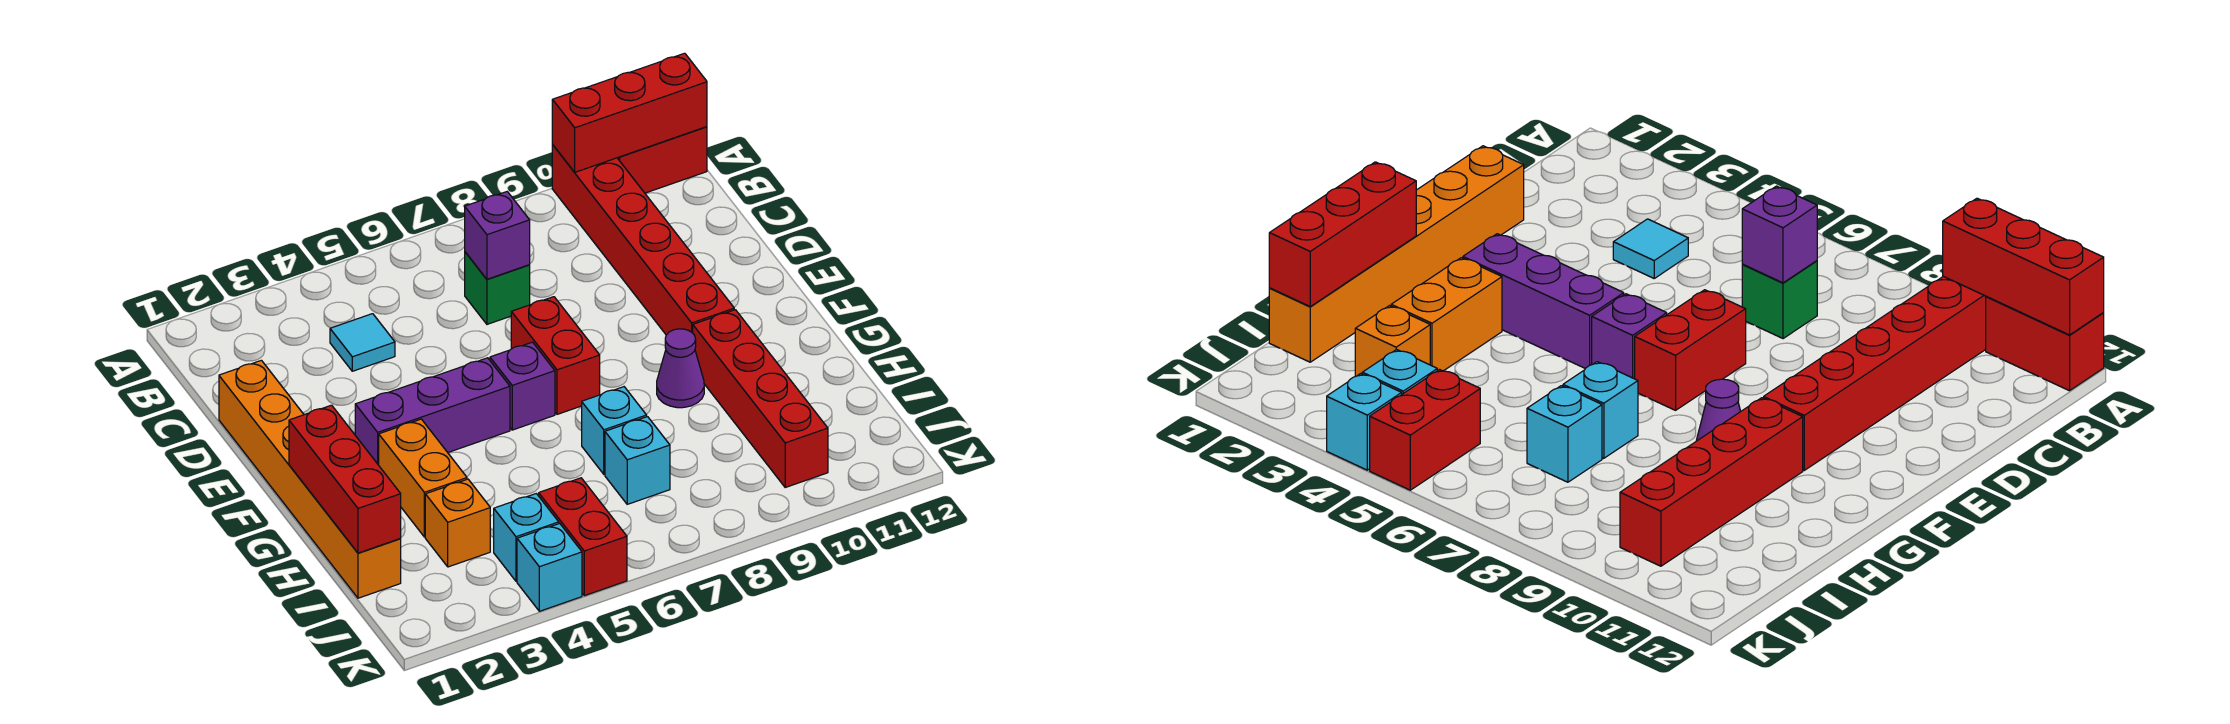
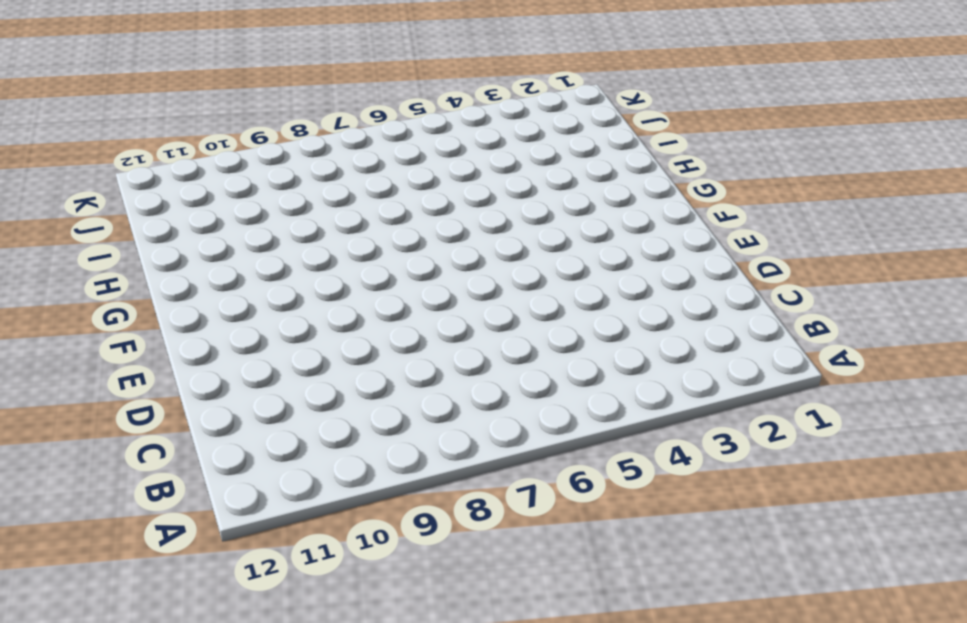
none -> red brick A10:F10 level 1
none -> red brick A11:A12 level 1
none -> cyan tile C4 level 1

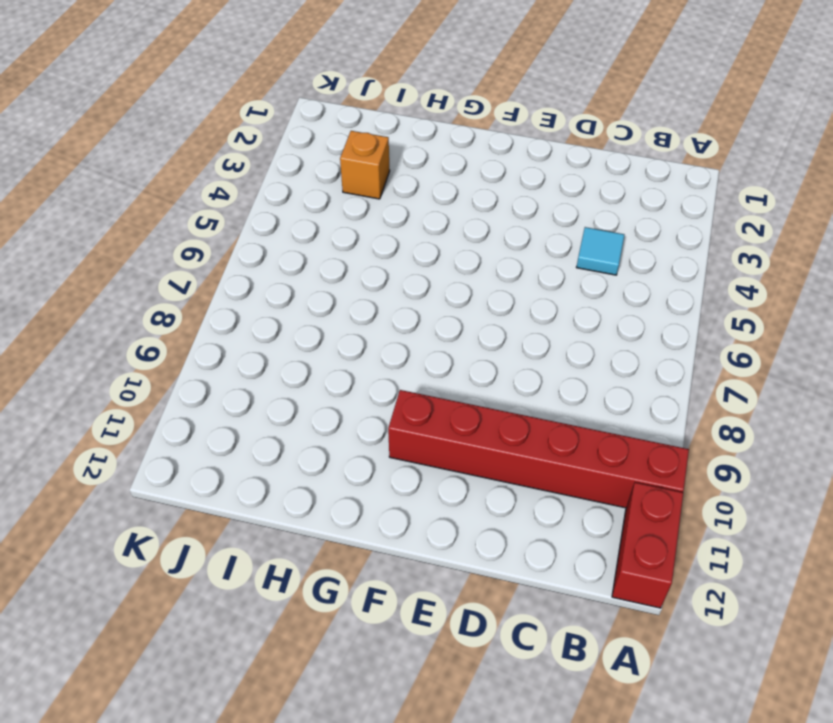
none -> green brick C7 level 1
none -> orange brick D1:I1 level 1
none -> red brick E7:F7 level 1

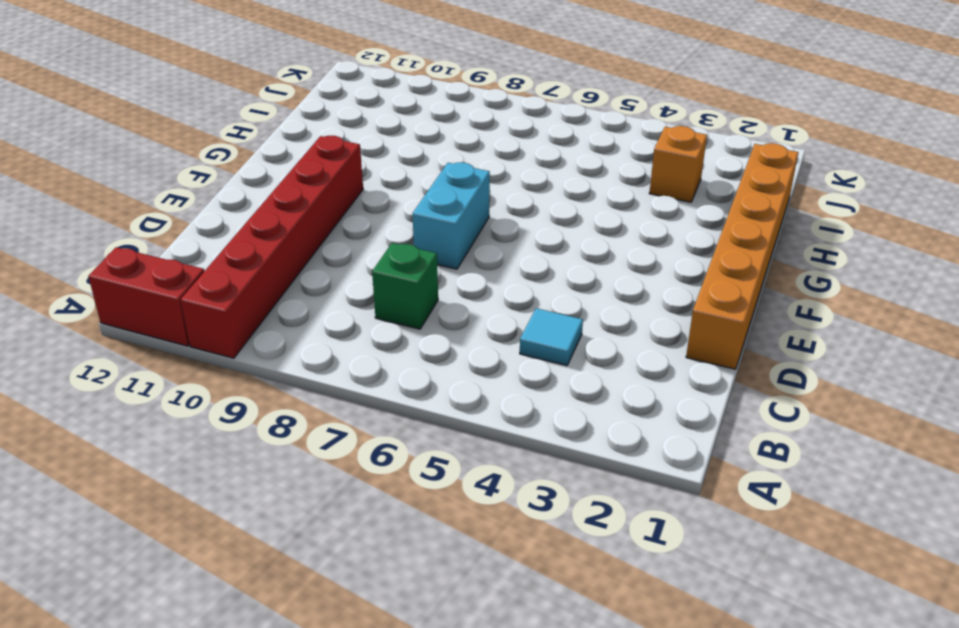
cyan brick E7:F7 level 1 -> red brick E7:F7 level 1
none -> purple brick F3:F5 level 1
none -> purple brick F6 level 1
none -> orange brick G3:H3 level 1

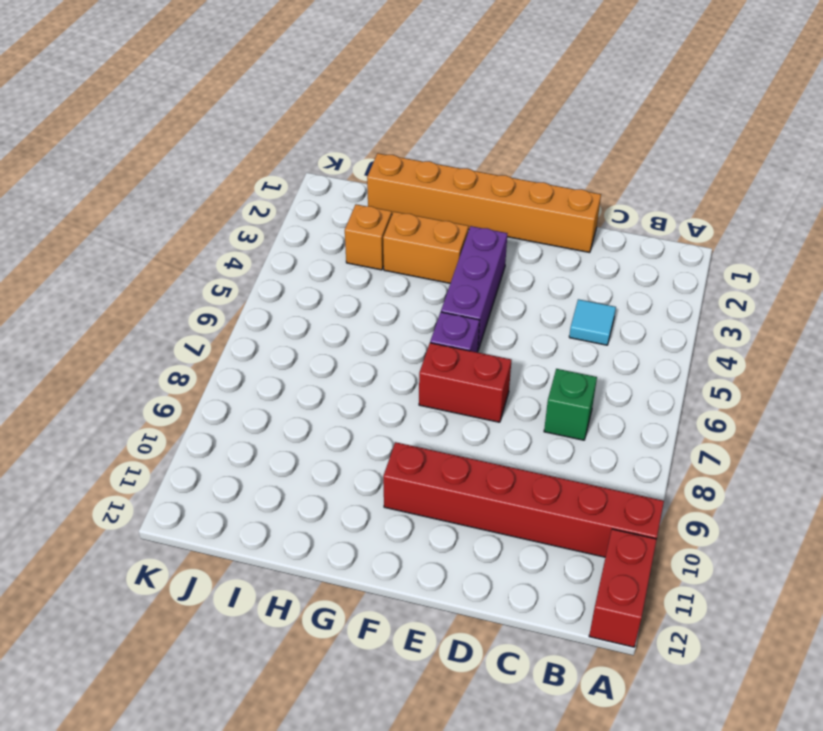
none -> purple cone G9 level 1
none -> red brick G10:J10 level 1
none -> cyan brick H7 level 1

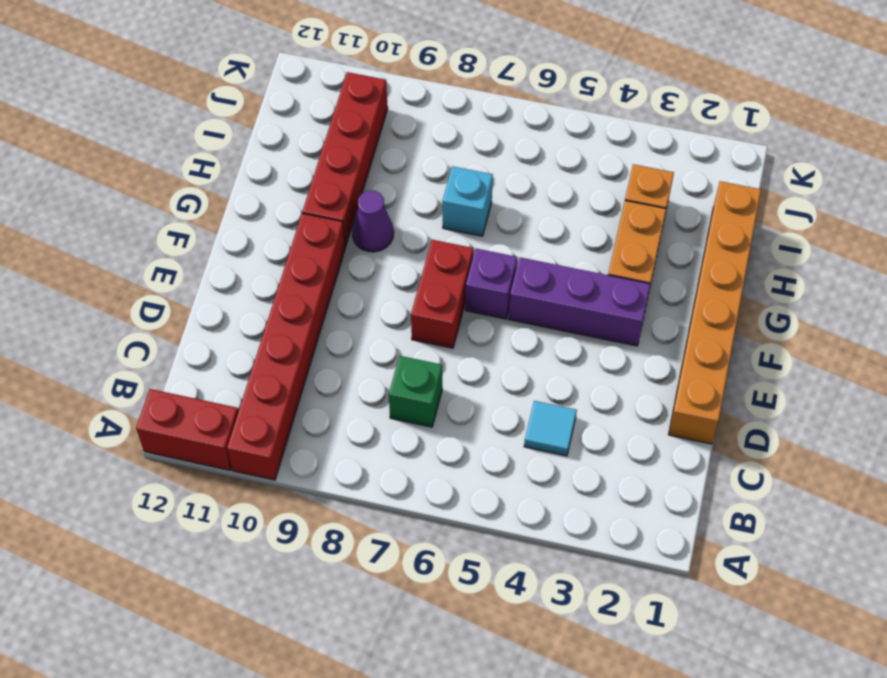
none -> cyan brick I7 level 1
none -> cyan brick J4 level 1
none -> red brick J5:K5 level 1

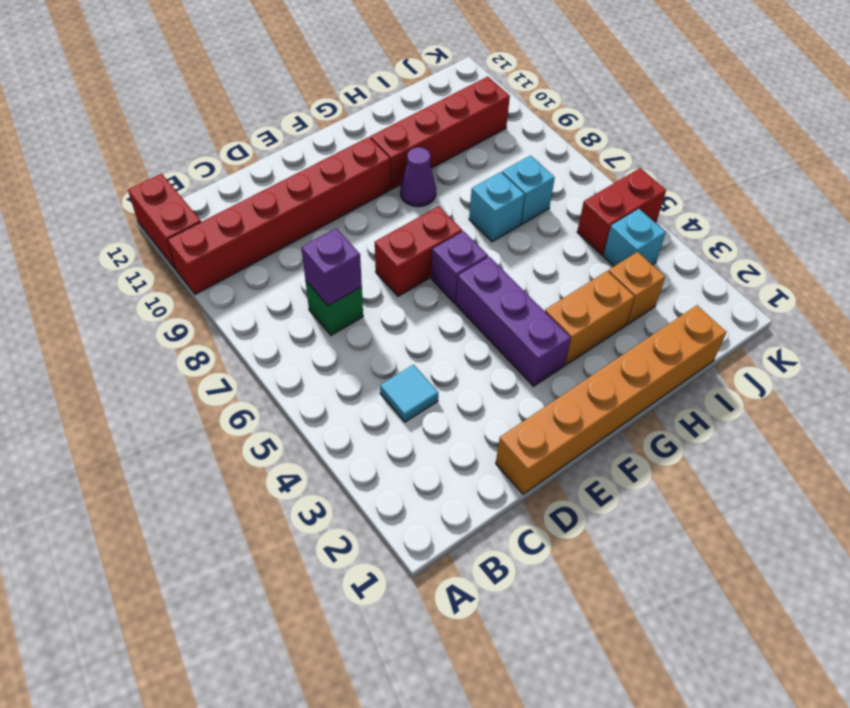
none -> cyan brick K4 level 1
none -> red brick A10:A12 level 2
none -> red brick G1:I1 level 2

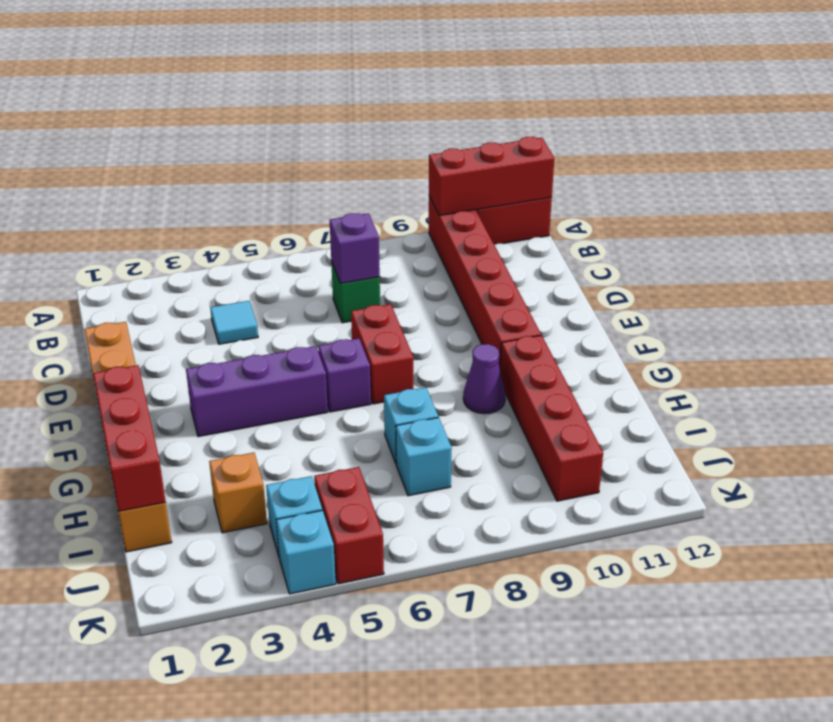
none -> orange brick G3:H3 level 1

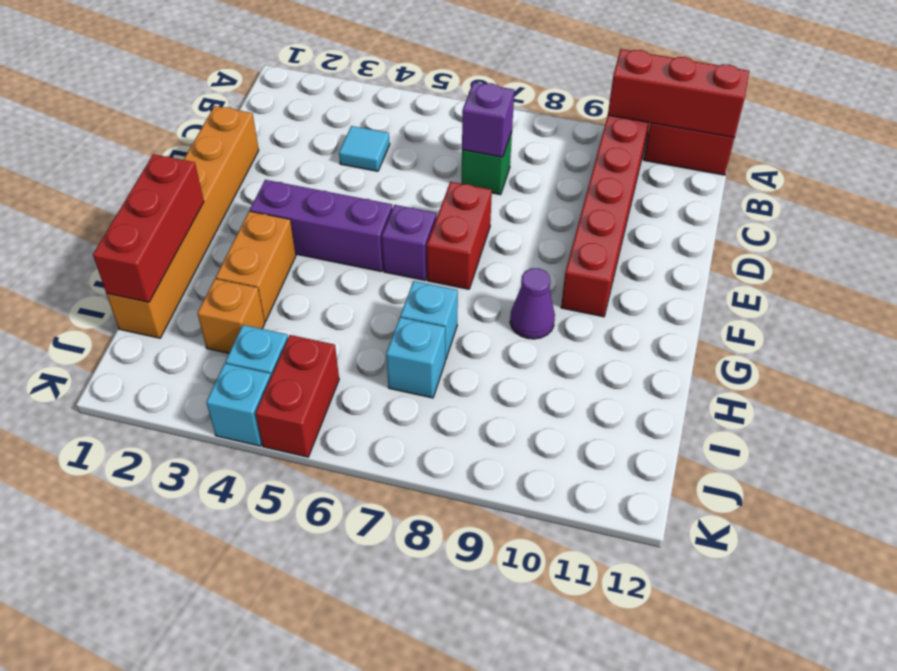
none -> red brick G10:J10 level 1

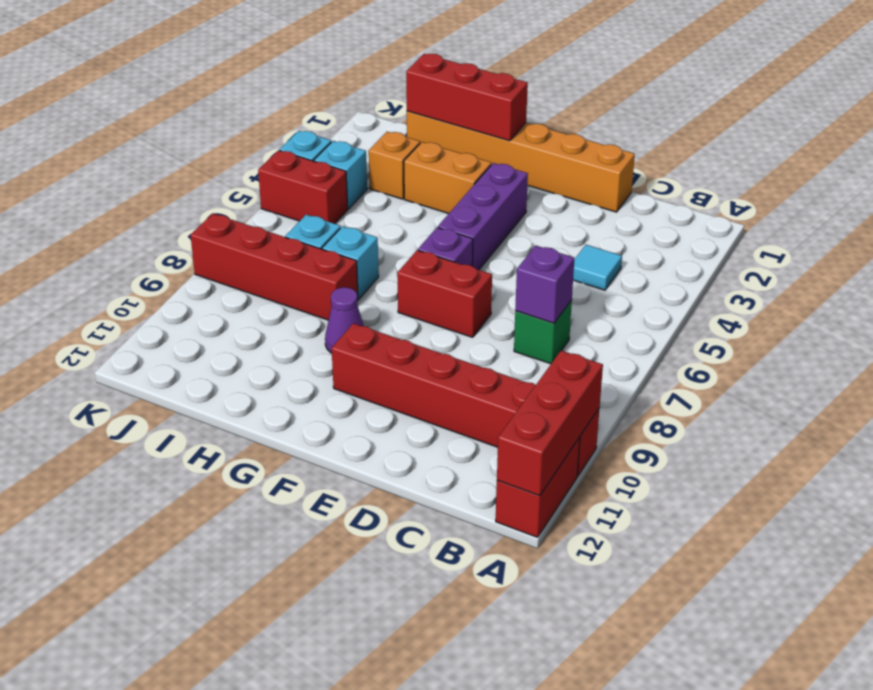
red brick H8:K8 level 1 -> red brick G10:J10 level 1

